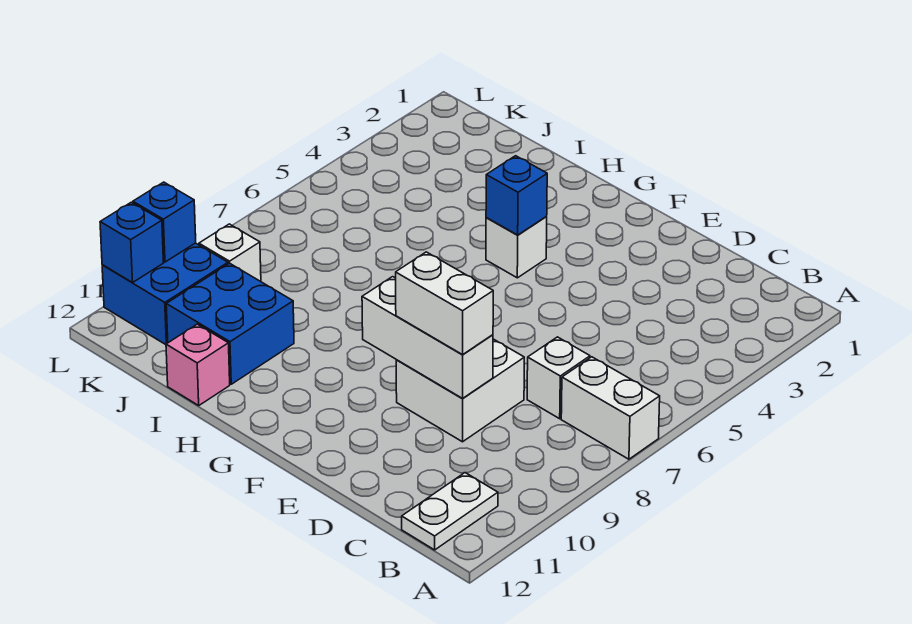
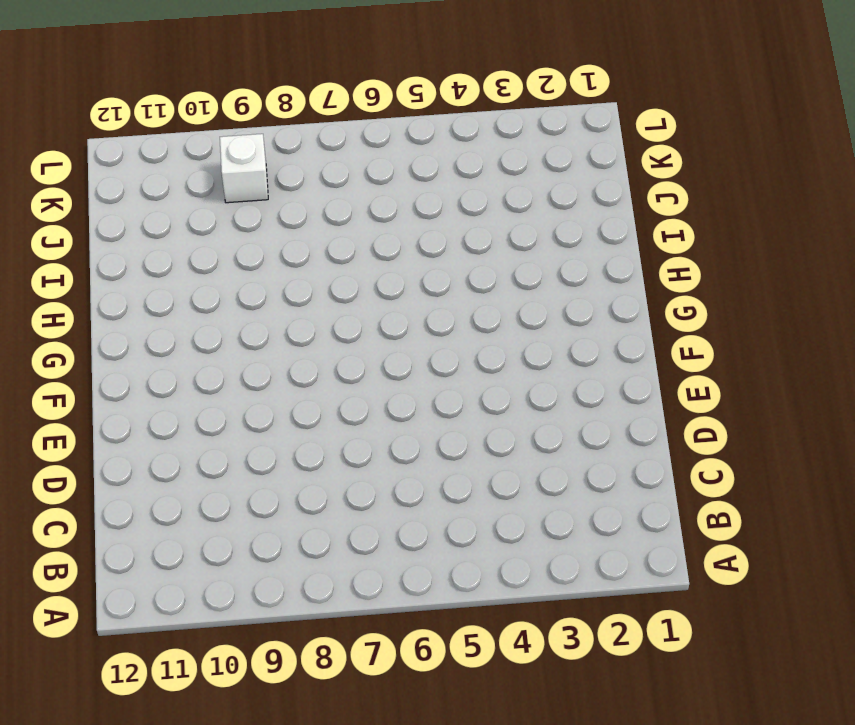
none -> white brick A7:B7 level 1
none -> white plate B11:B12 level 1
none -> white brick C7 level 1

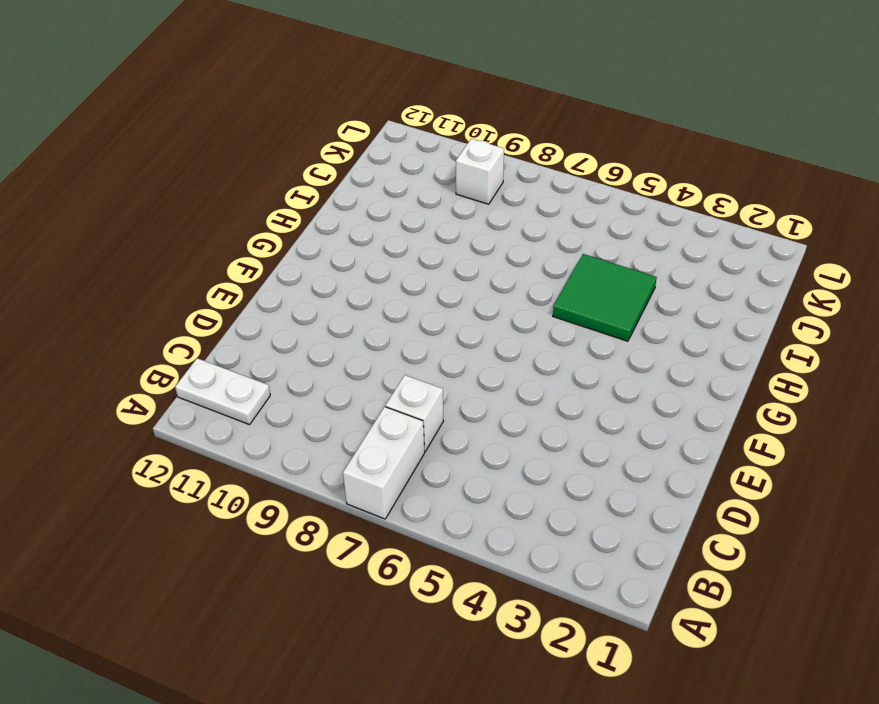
green tile H4:I5 level 1 -> none
none -> white brick D8:E9 level 1
none -> white brick G4 level 1
none -> blue brick I10:J11 level 1

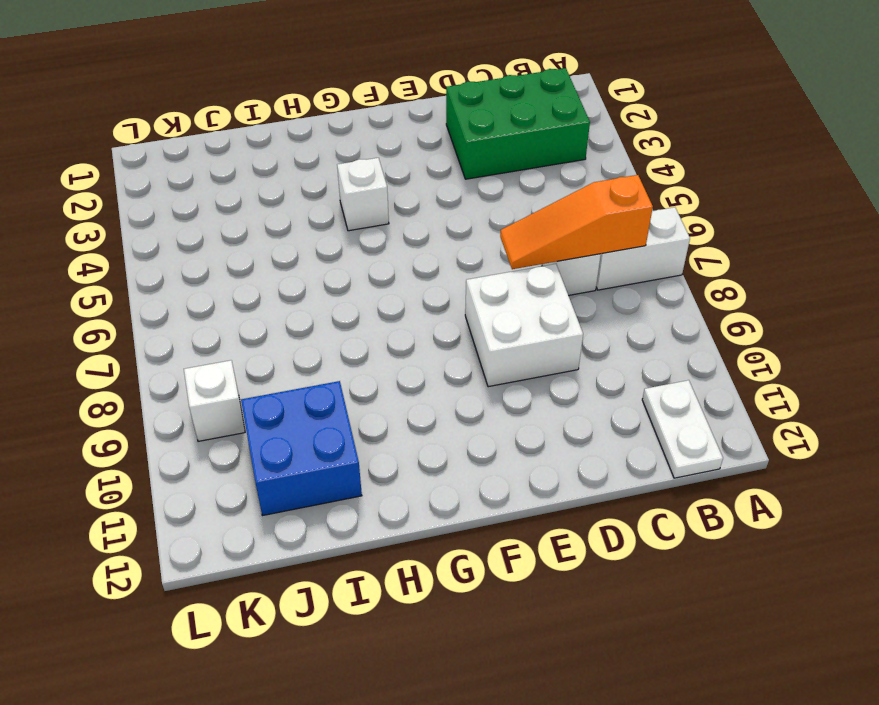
green brick B2:D3 level 1 -> none
orange slope B7:D7 level 2 top B -> none
none -> pink brick I12 level 1
none -> blue brick K10:L11 level 1
none -> white brick D9:F9 level 2

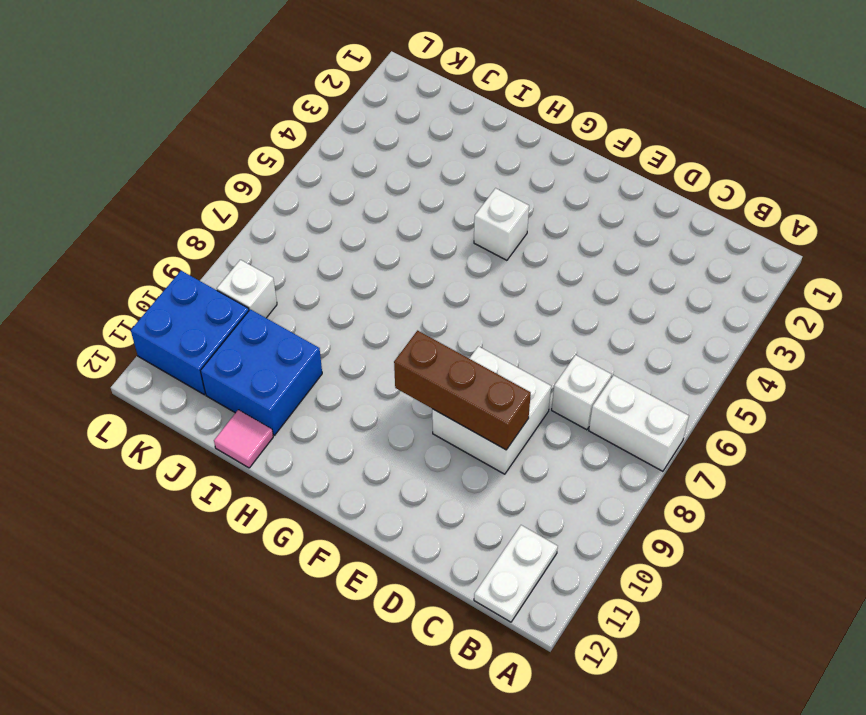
brown brick D9:F9 level 2 -> white brick D9:F9 level 2
pink tile I12 level 1 -> pink brick I12 level 1
none -> blue brick G4 level 2
none -> blue brick L10 level 2
none -> blue brick L11 level 2

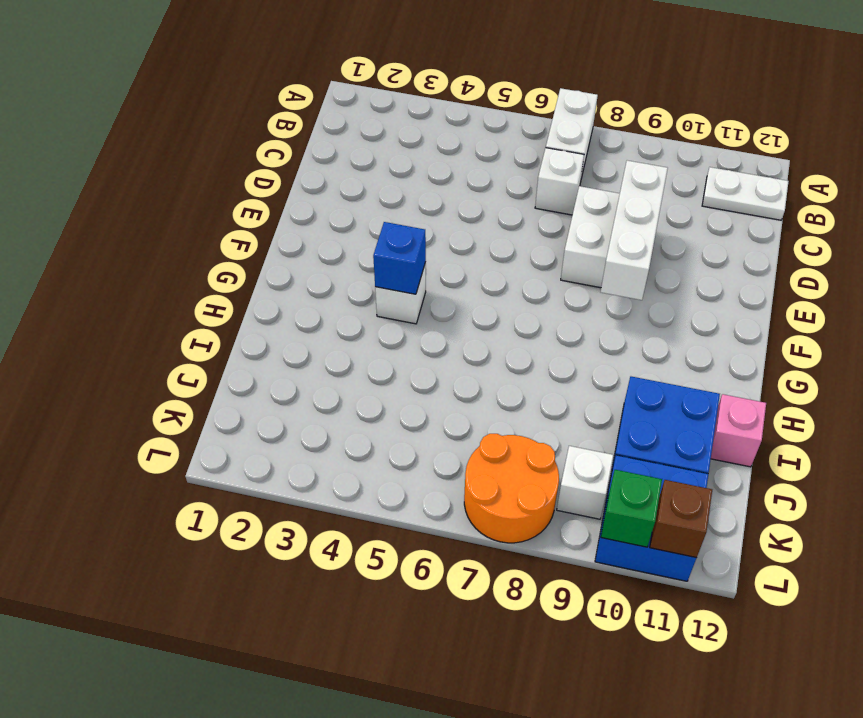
orange round brick K7:L8 level 1 -> none
green brick L10 level 2 -> blue brick L10 level 2
brown brick L11 level 2 -> blue brick L11 level 2
none -> white brick D9:E9 level 3

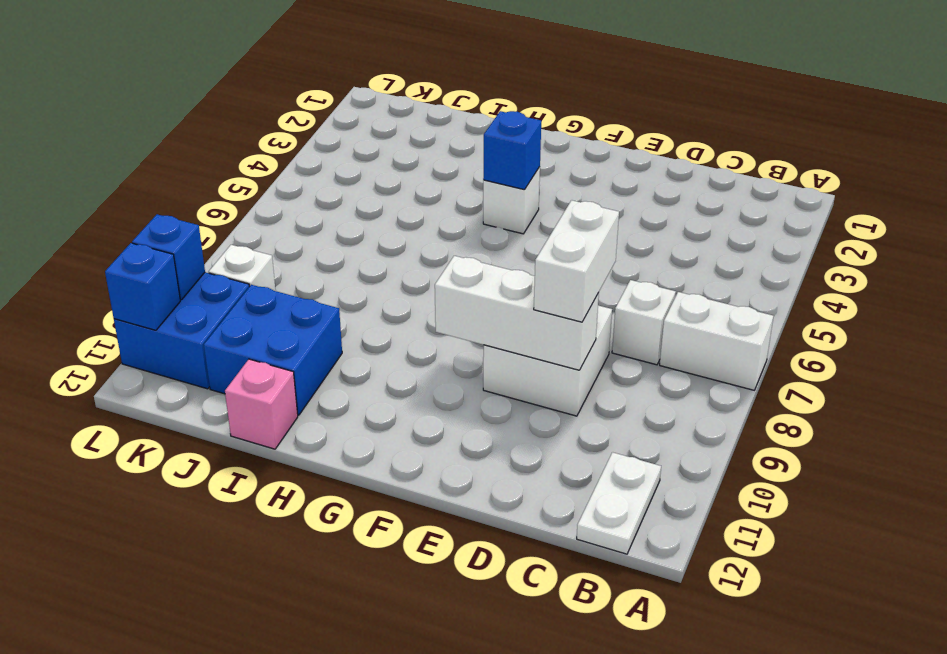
white brick D8:D9 level 3 -> white brick D9:E9 level 3

